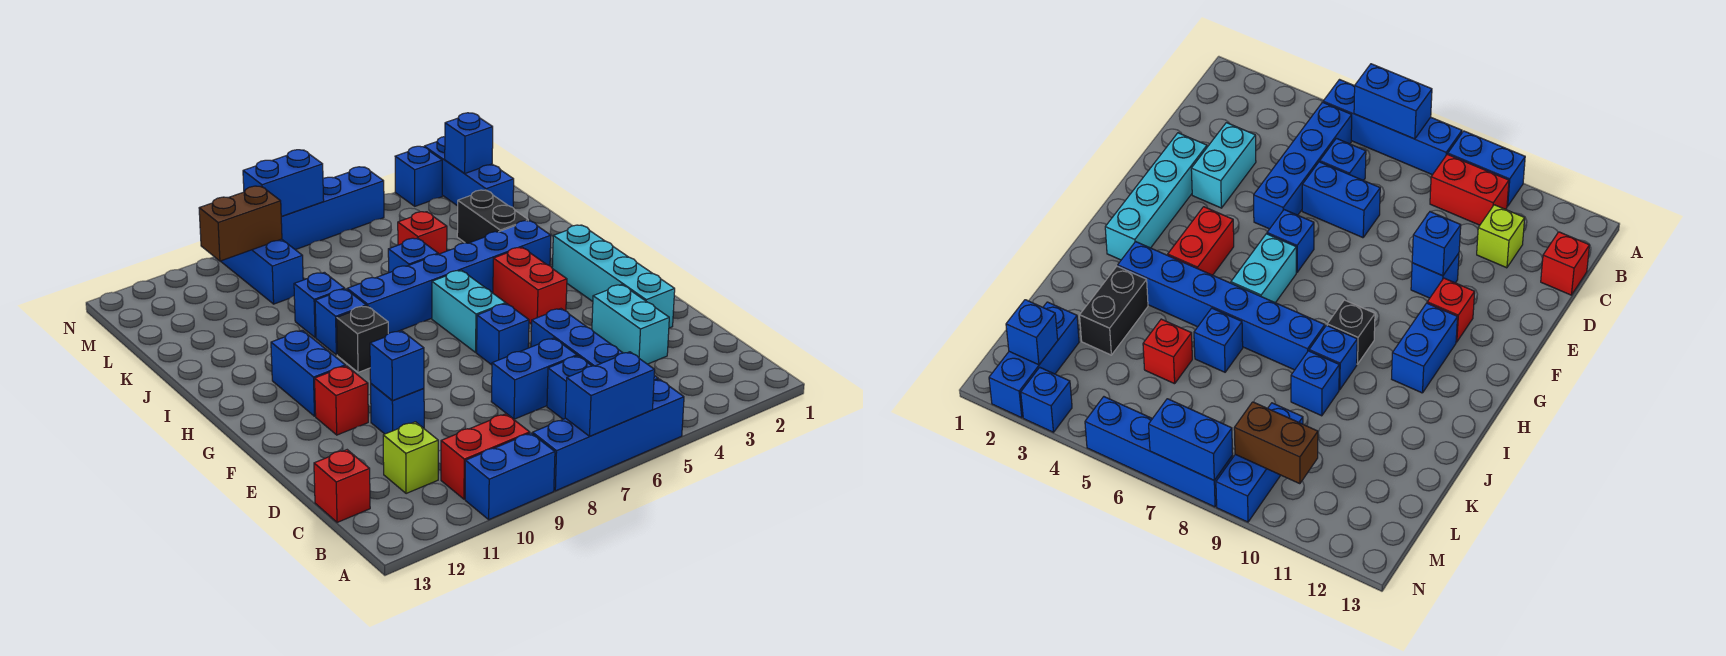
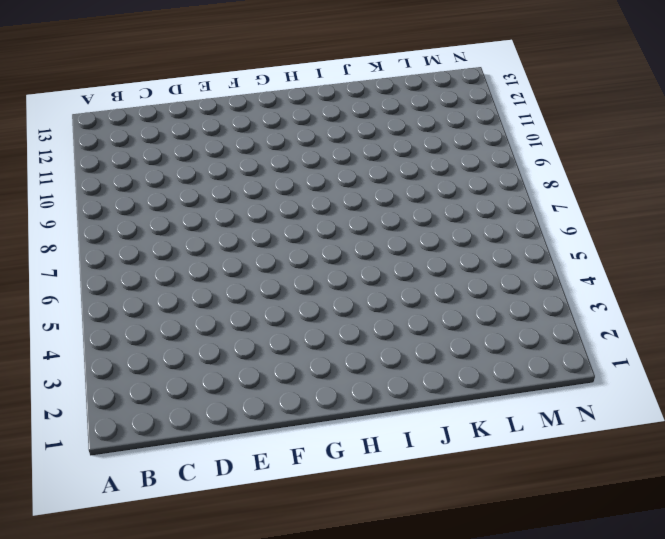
none -> blue brick A5:A8 level 1
none -> blue brick A9:A10 level 1
none -> blue brick B5:E5 level 1
none -> red brick B9:B10 level 1

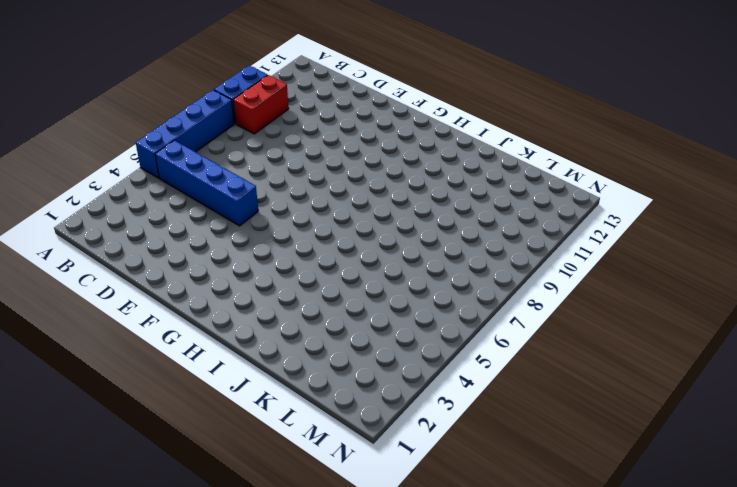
none -> blue brick C6 level 1
none -> lime brick C11 level 1
none -> red brick C13 level 1
none -> cyan brick D3:E3 level 1

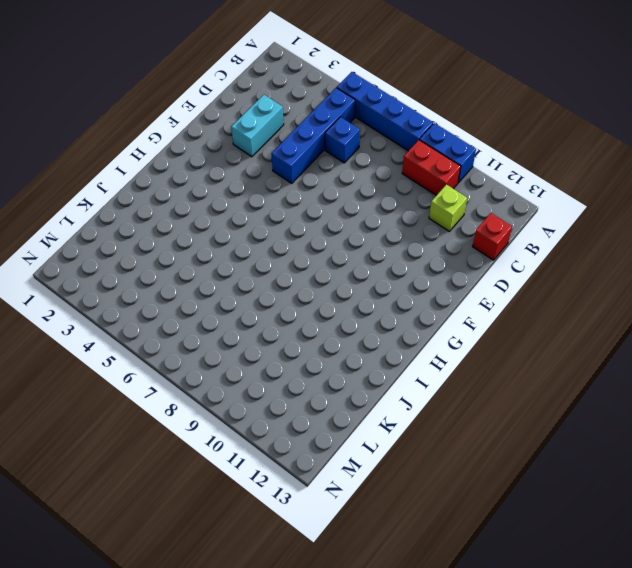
none -> blue brick D6:D7 level 1
none -> cyan brick E2:H2 level 1
none -> blue brick E10 level 1
none -> blue brick F6 level 1

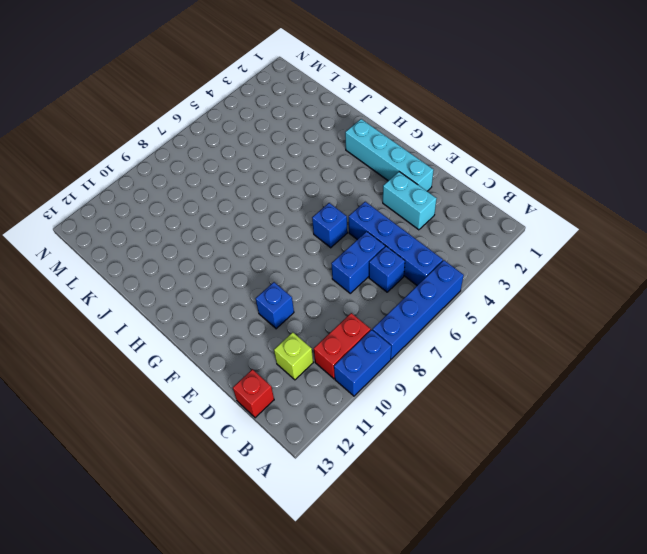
none -> red brick F11 level 1
none -> red brick G4:H4 level 1
none -> cyan brick G6:H6 level 1
none -> blue brick G11:H11 level 1

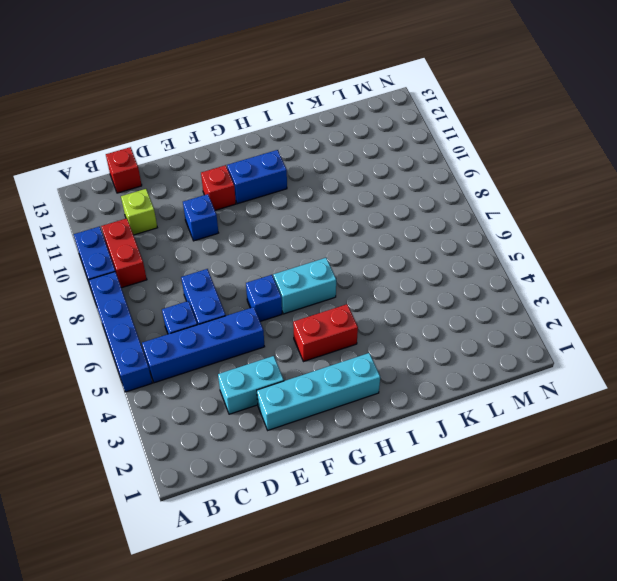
none -> black brick H9 level 1
none -> blue brick I3:I8 level 1
none -> blue brick I9 level 1
none -> black brick J3:K3 level 1

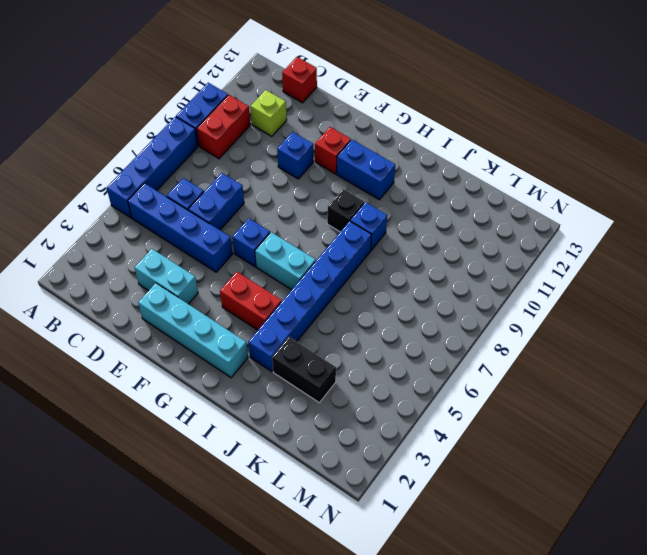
none -> blue brick J6 level 1
none -> blue brick J9 level 1
none -> red brick K5 level 1
none -> blue brick L2:N2 level 1

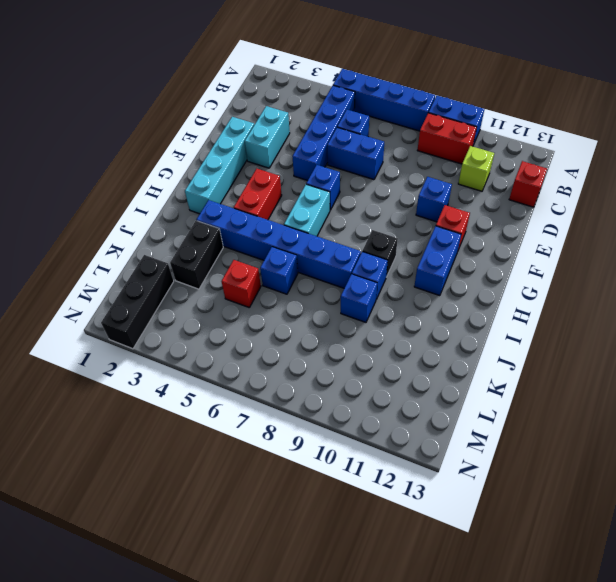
black brick L2:N2 level 1 -> blue brick L2:N2 level 1
none -> blue brick L9:N9 level 1
none -> blue brick N3 level 1
none -> blue brick N5:N8 level 1
none -> blue brick A6:A7 level 2

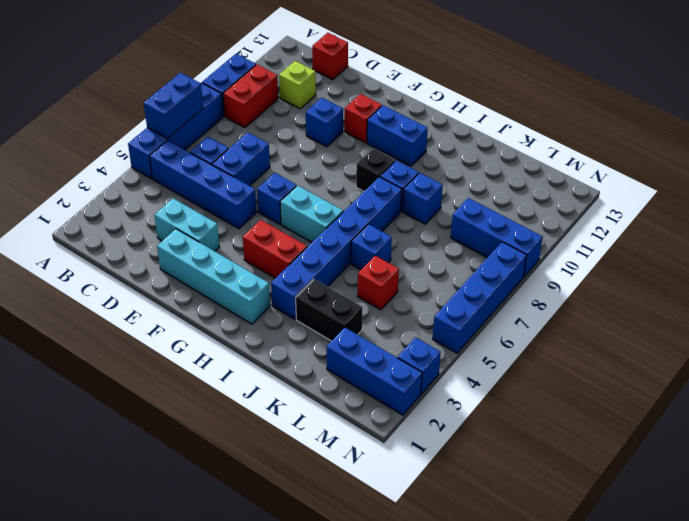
none -> blue brick E10 level 2
none -> blue brick M2 level 2
none -> brown brick M9:M10 level 2
none -> blue brick N7:N8 level 2

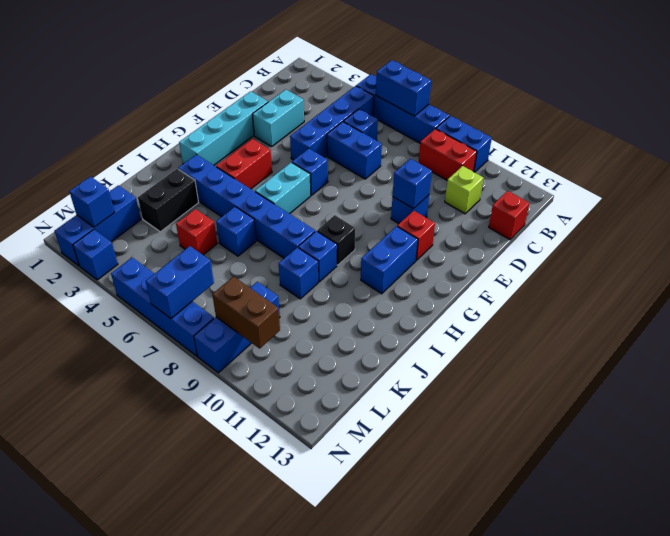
blue brick M7:N7 level 2 -> blue brick N7:N8 level 2

